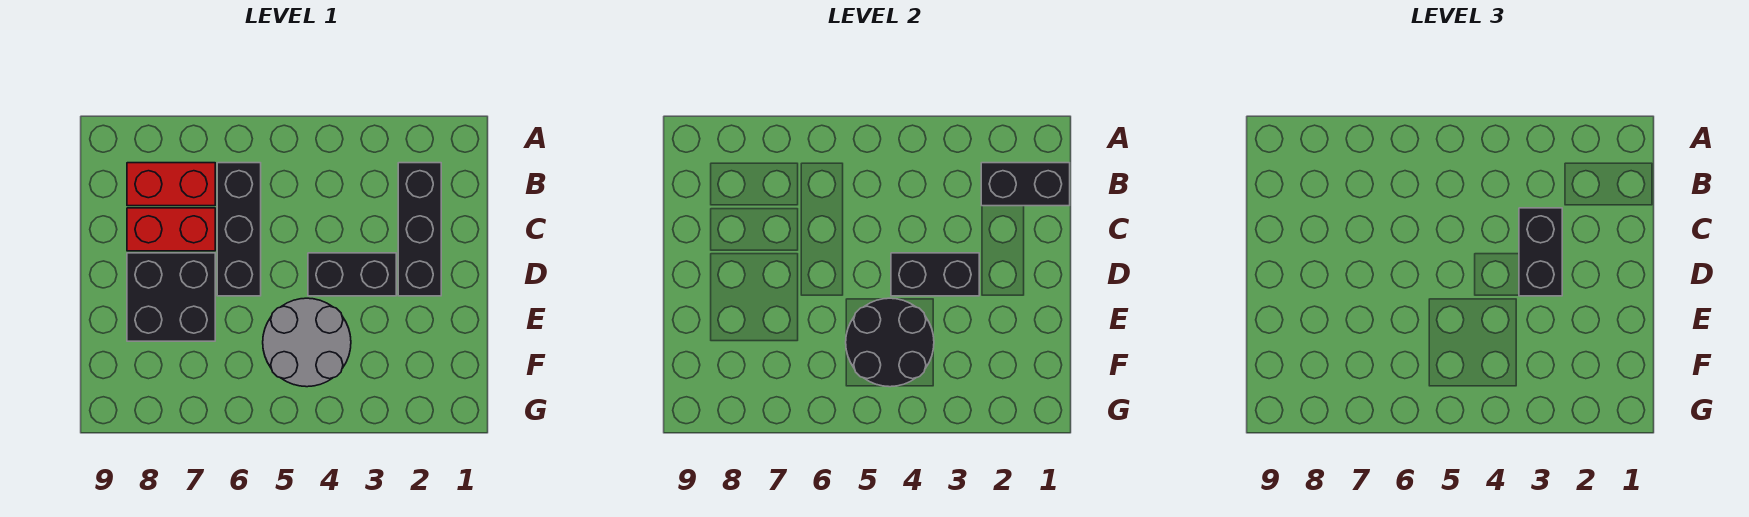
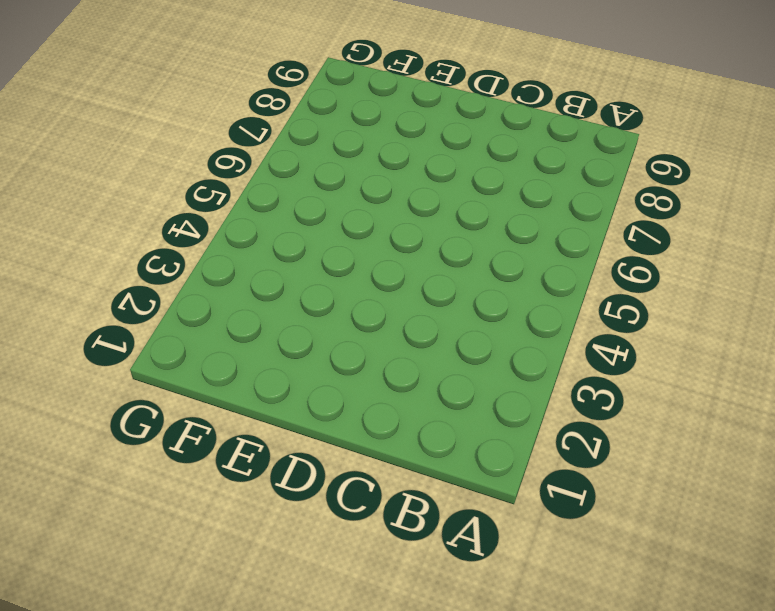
none -> black brick B2:D2 level 1
none -> black brick B6:D6 level 1

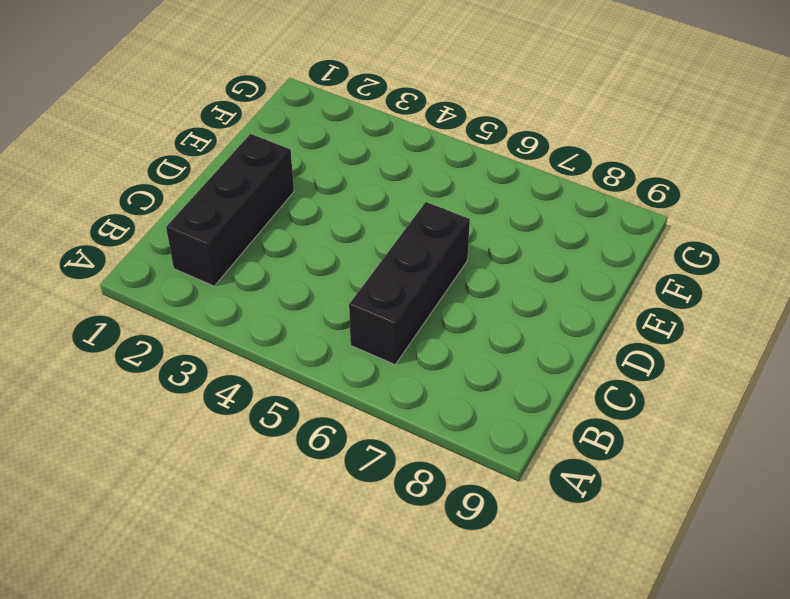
none -> red brick B7:B8 level 1
none -> red brick C7:C8 level 1

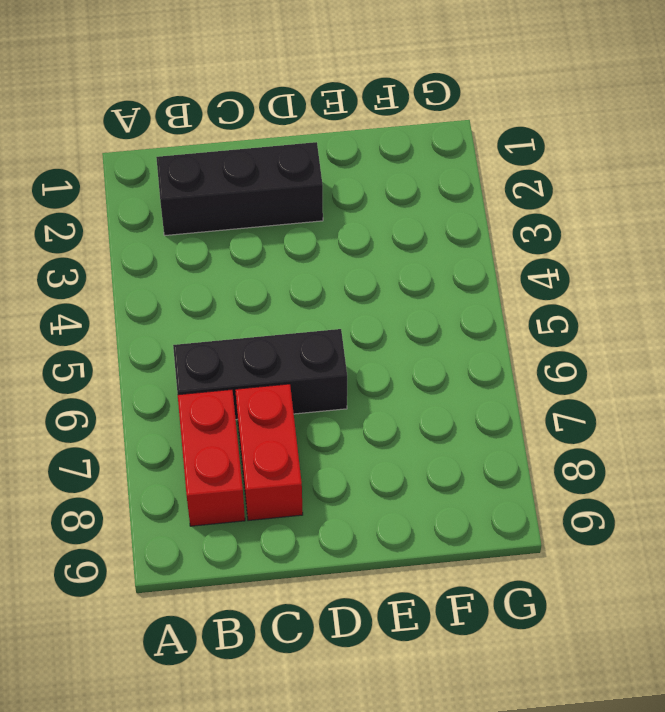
none -> black brick D3:D4 level 1
none -> black brick D7:E8 level 1

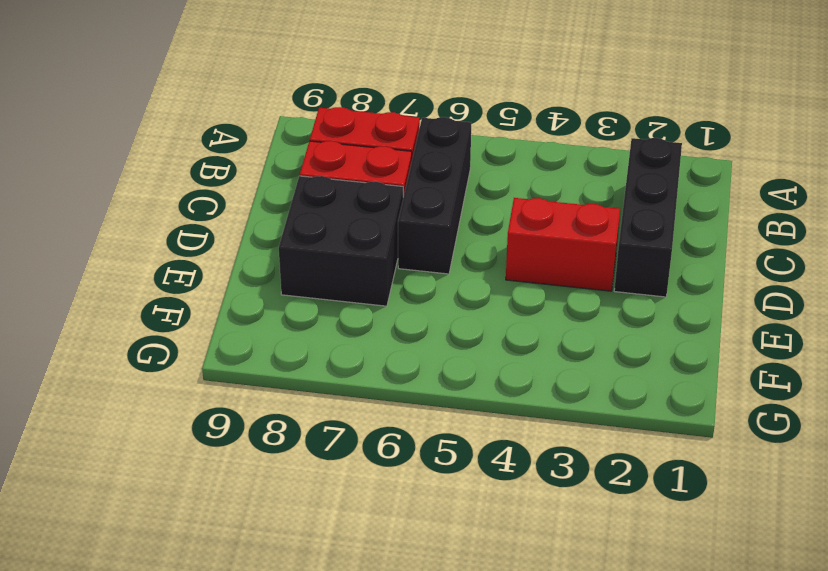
red brick D3:D4 level 1 -> black brick D3:D4 level 1
none -> grey round brick E4:F5 level 1
none -> black brick B1:B2 level 2

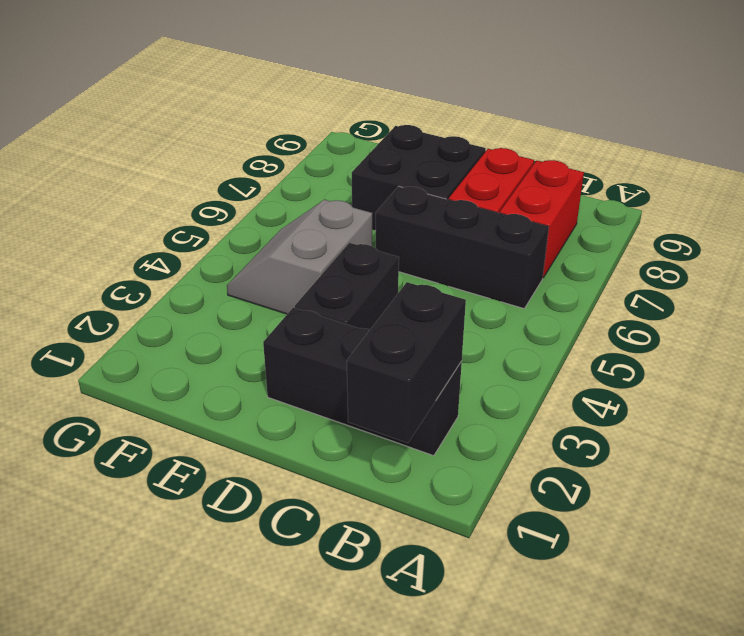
grey slope E4:F5 level 1 top E -> grey round brick E4:F5 level 1
none -> black brick D3:D4 level 2
none -> black round brick E4:F5 level 2

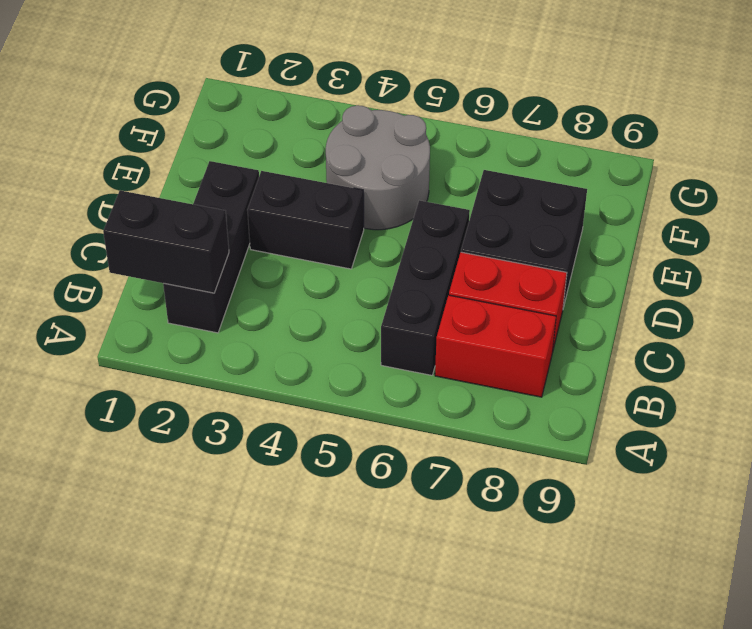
none -> black brick D3:D4 level 2
none -> black round brick E4:F5 level 2

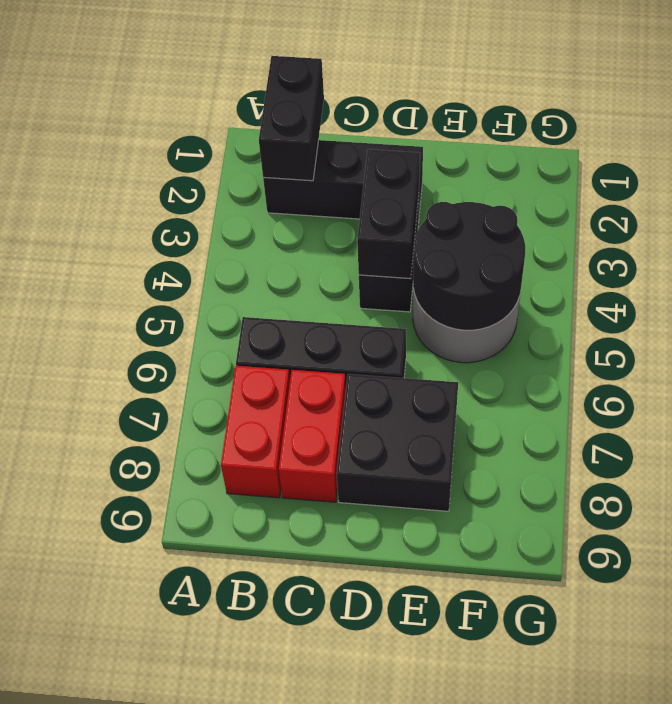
none -> black brick C3:D3 level 3

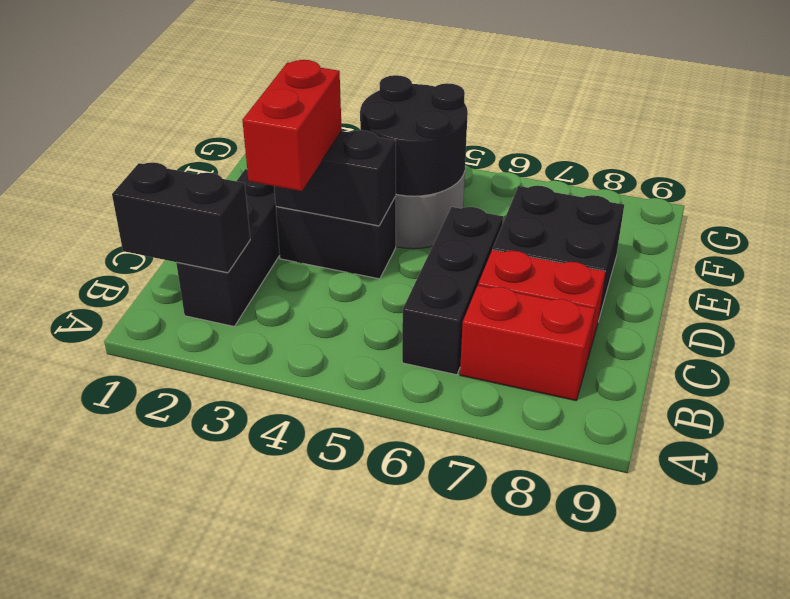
red brick C3:D3 level 3 -> black brick C3:D3 level 3

